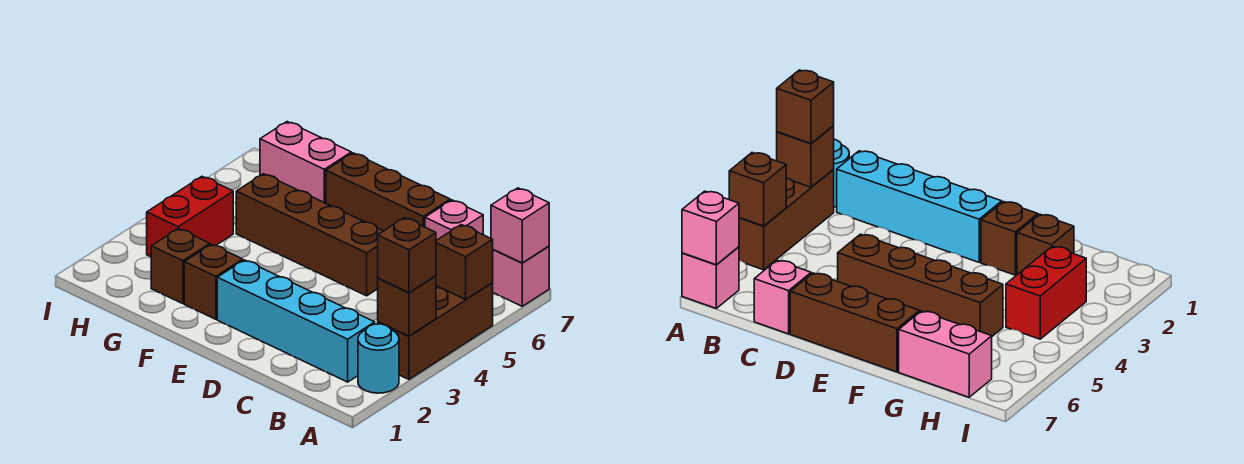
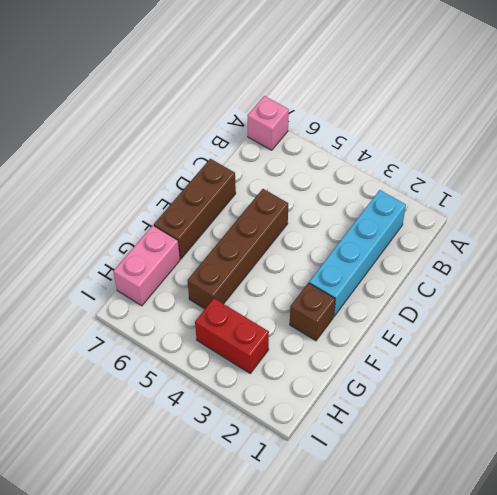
none -> cyan round brick A2 level 1
none -> brown brick A3:A5 level 1
none -> pink brick C7 level 1

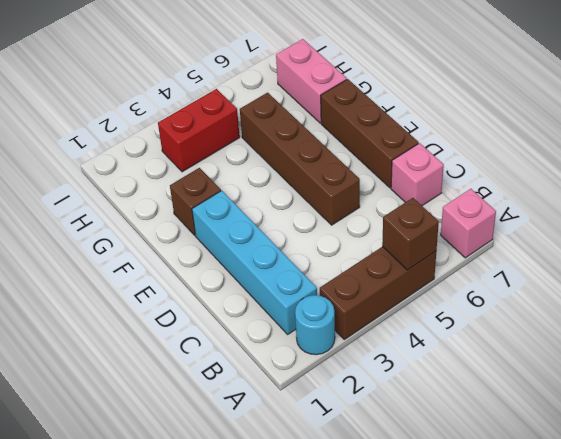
none -> brown brick G2 level 1
none -> brown brick A3 level 2
none -> pink brick A7 level 2

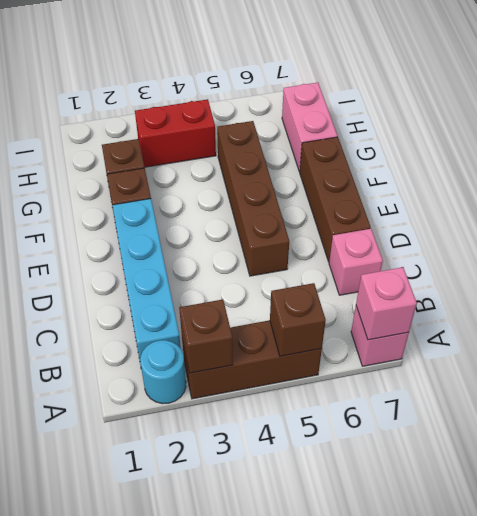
none -> brown brick A3 level 3

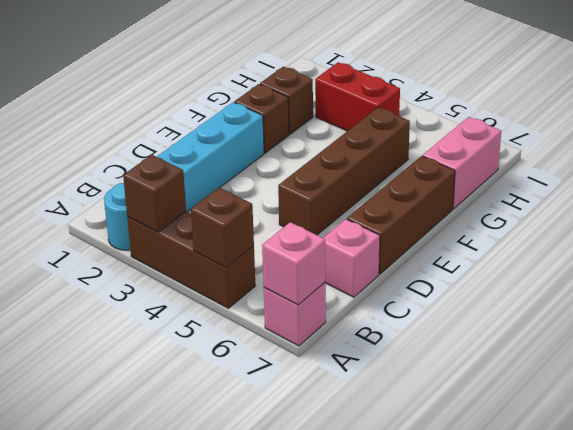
none -> brown brick A3 level 3

